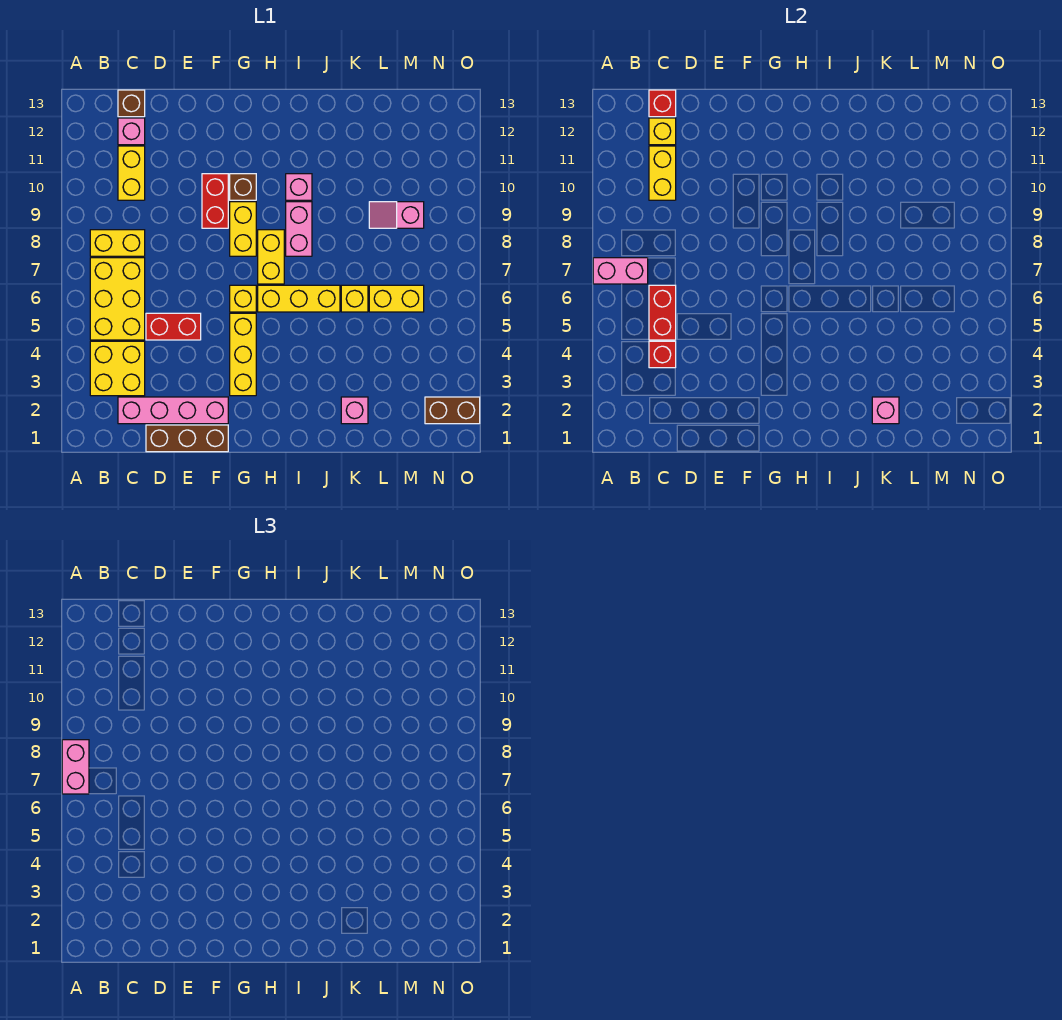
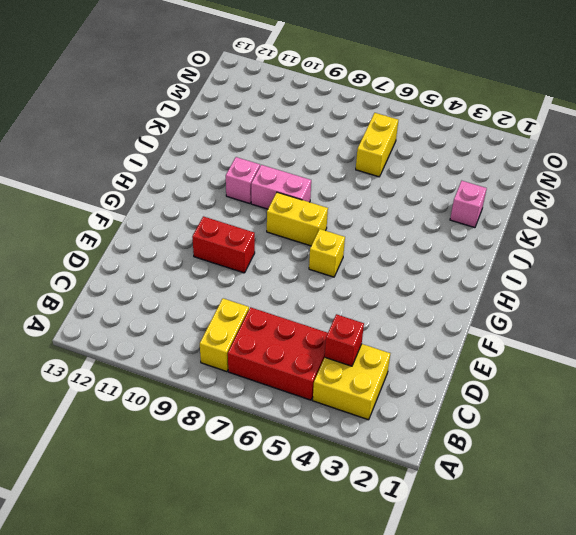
red brick B5:C7 level 1 -> yellow brick B5:C7 level 1
none -> pink brick C2:F2 level 1
none -> yellow brick C10:C11 level 1
none -> pink brick C12 level 1
none -> brown brick C13 level 1

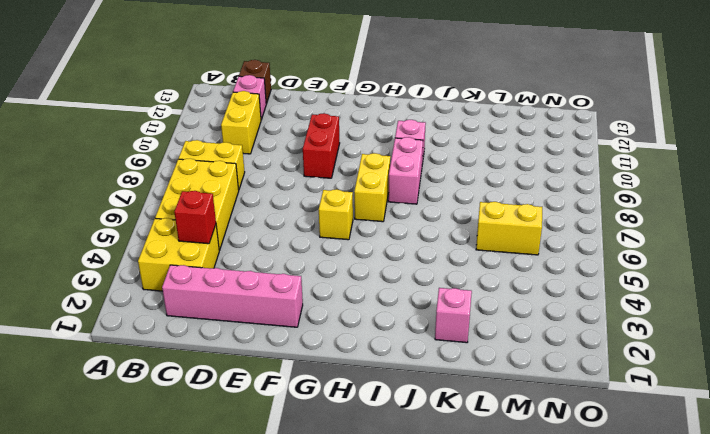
none -> brown brick D1:F1 level 1
none -> red brick D5:E5 level 1
none -> yellow brick G3:G5 level 1
none -> yellow brick G8:G9 level 1

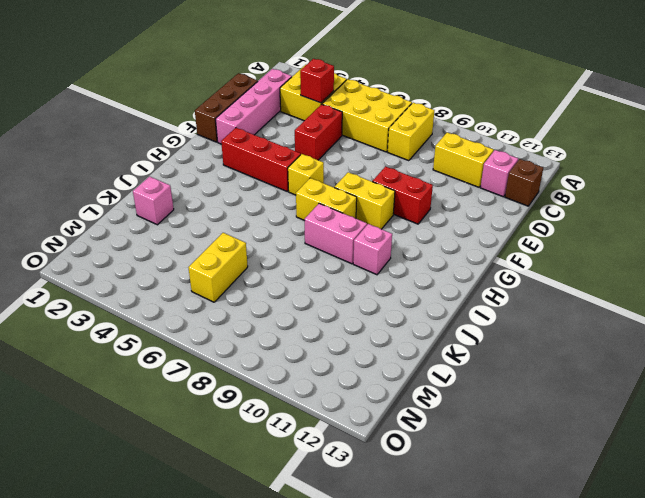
red brick G3:G5 level 1 -> yellow brick G3:G5 level 1
none -> brown brick G10 level 1
none -> yellow brick H6:J6 level 1
none -> yellow brick K6 level 1
none -> pink slope L9:M9 level 1 top M

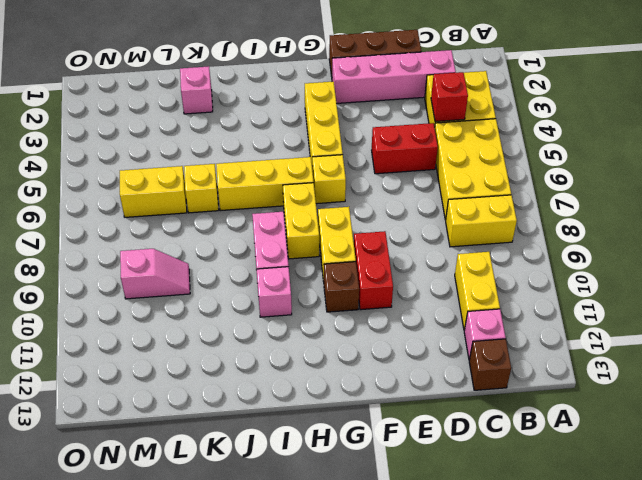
none -> brown brick N2:O2 level 1
none -> pink brick A7:B7 level 2
none -> red brick C5:C6 level 2
none -> yellow brick C10:C11 level 2

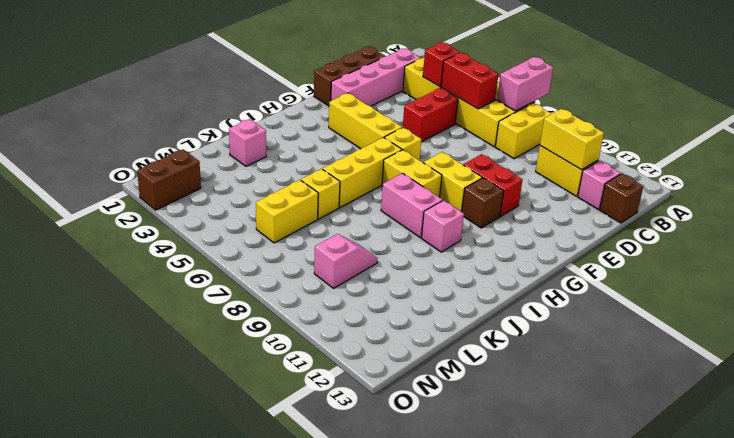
none -> yellow brick C12 level 2
none -> red brick C13 level 2
none -> pink brick K2 level 2
none -> pink brick A7:A8 level 3

